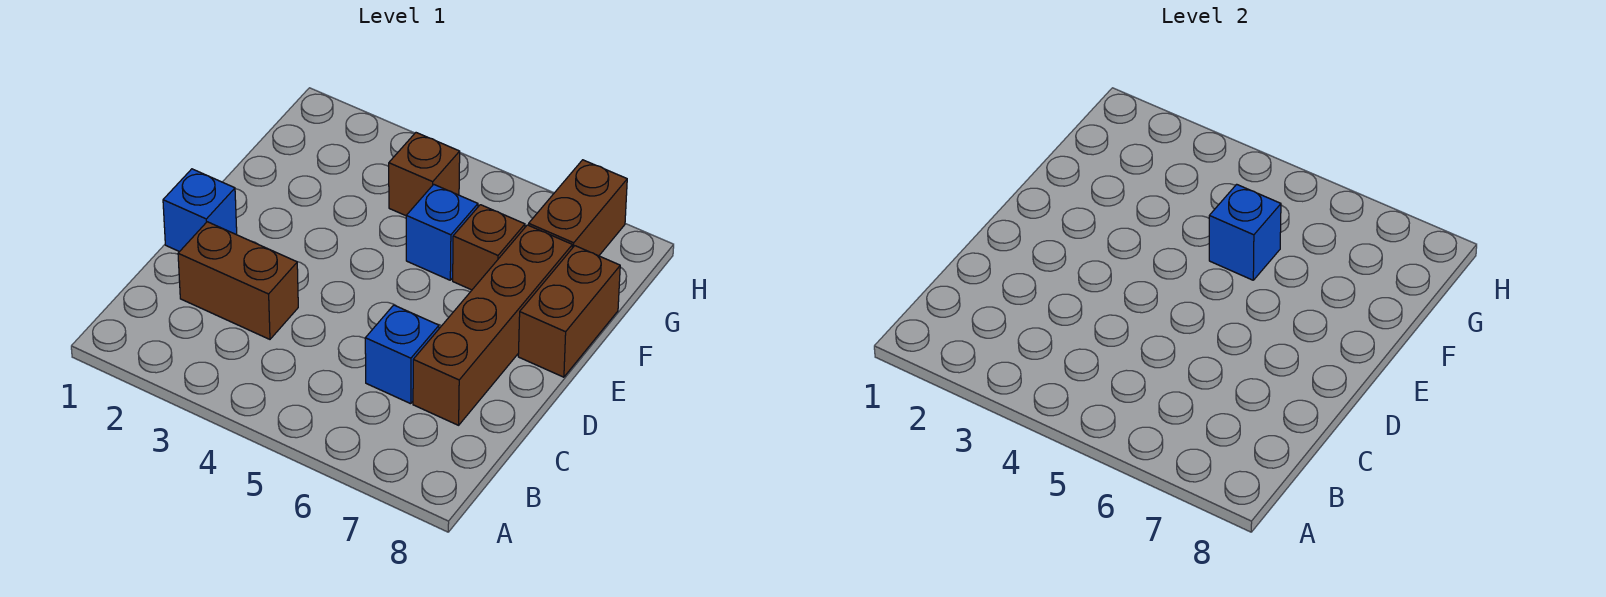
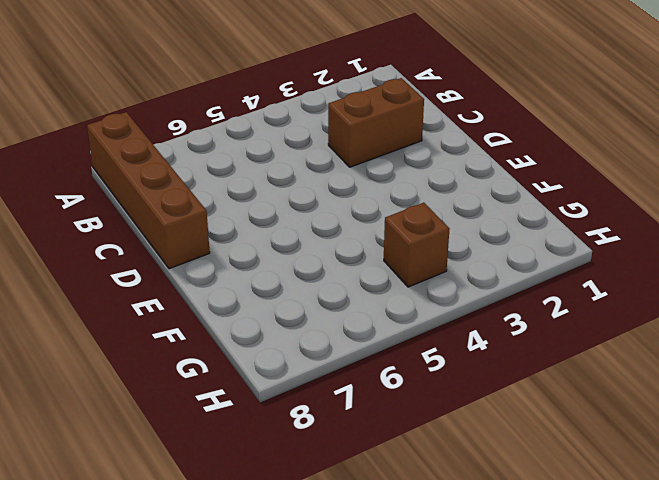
brown brick A8:D8 level 1 -> brown brick C7:F7 level 1
none -> blue brick C6 level 1
none -> blue brick D1 level 1

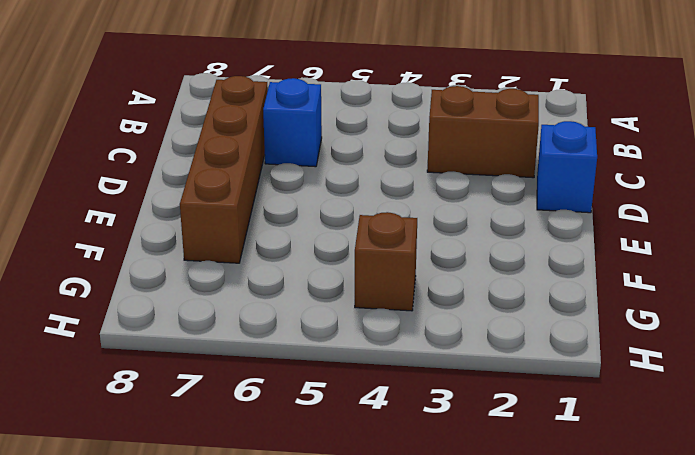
none -> brown brick E8:F8 level 1
none -> blue brick F5 level 1

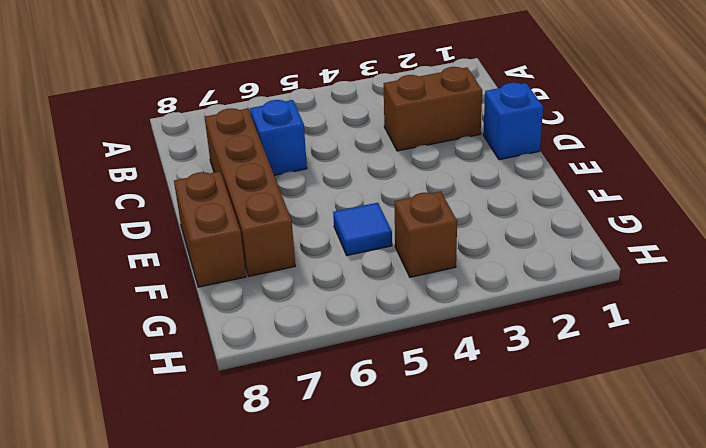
blue tile F5 level 1 -> blue brick F5 level 1
none -> brown brick F6 level 1
none -> brown brick G7:H7 level 1

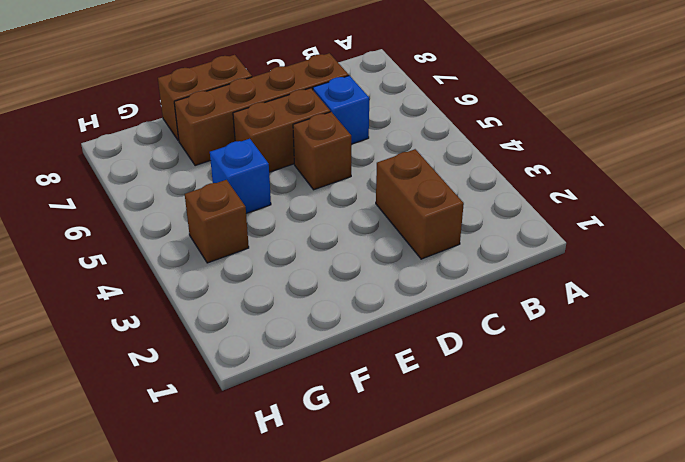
brown brick D5 level 1 -> brown brick F6 level 1
brown brick D6:E6 level 1 -> brown brick G7:H7 level 1
none -> blue brick D1 level 1
none -> blue brick F5 level 2

